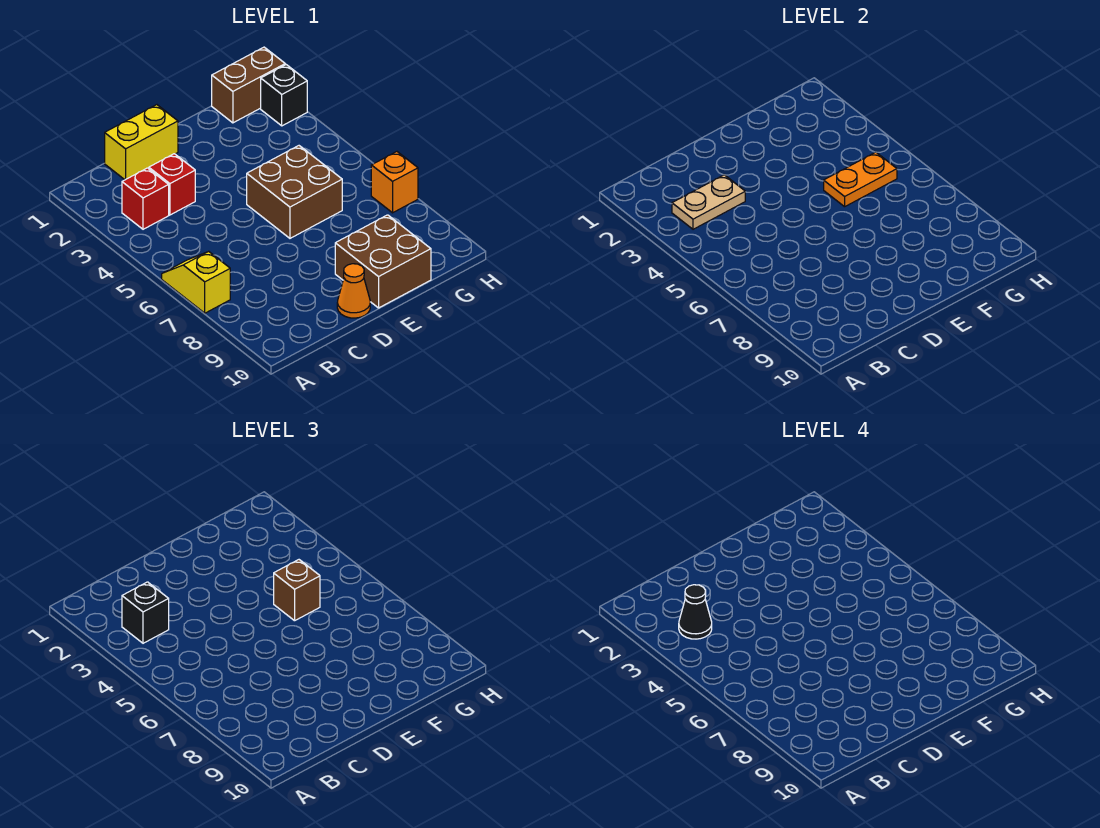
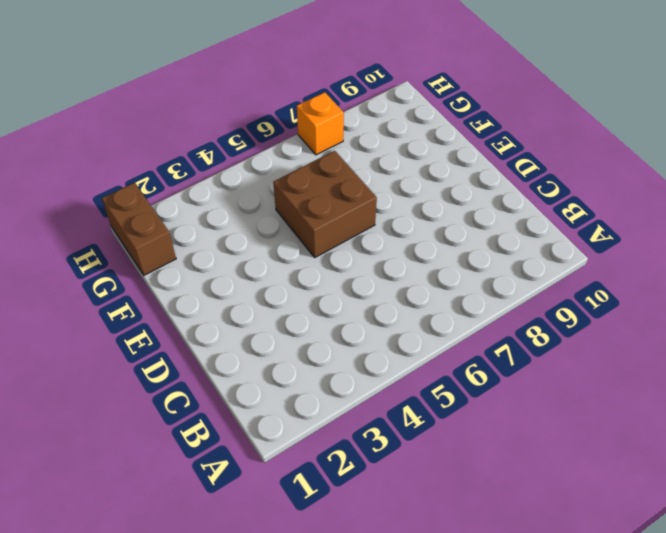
none -> yellow slope A6:A7 level 1 top 7
none -> red brick B3 level 1
none -> yellow brick C1:D1 level 1

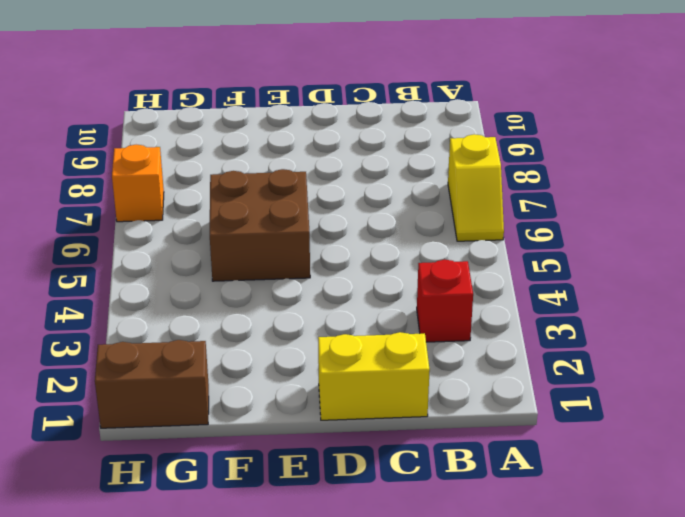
none -> red brick C3 level 1
none -> orange cone D10 level 1
none -> brown brick E9:F10 level 1

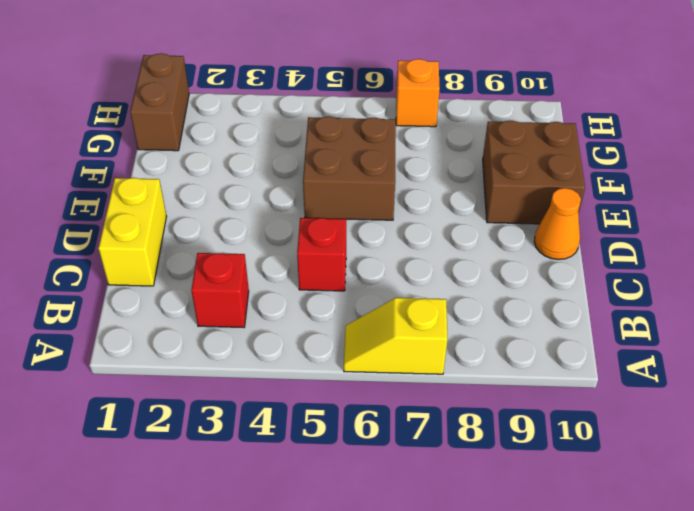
red brick C5 level 1 -> red brick C3 level 1
none -> black brick H2 level 1
none -> tan plate B3:C3 level 2
none -> orange plate F5:G5 level 2

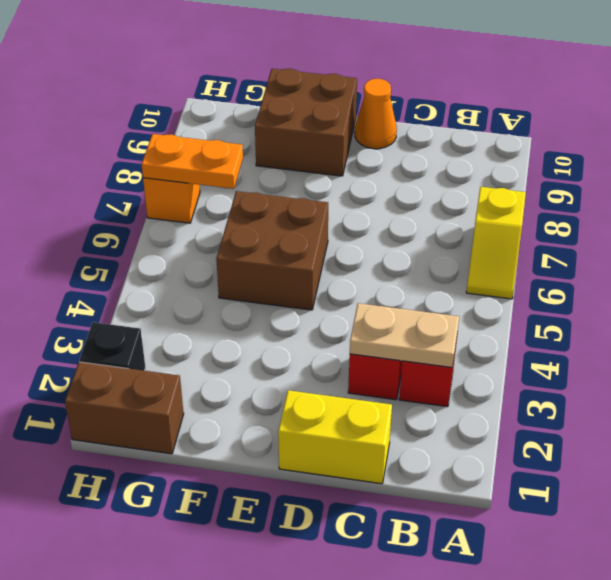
orange plate G7:H7 level 2 -> orange plate F5:G5 level 2
none -> black brick B3 level 3
none -> brown brick F5 level 3
none -> black cone B3 level 4

